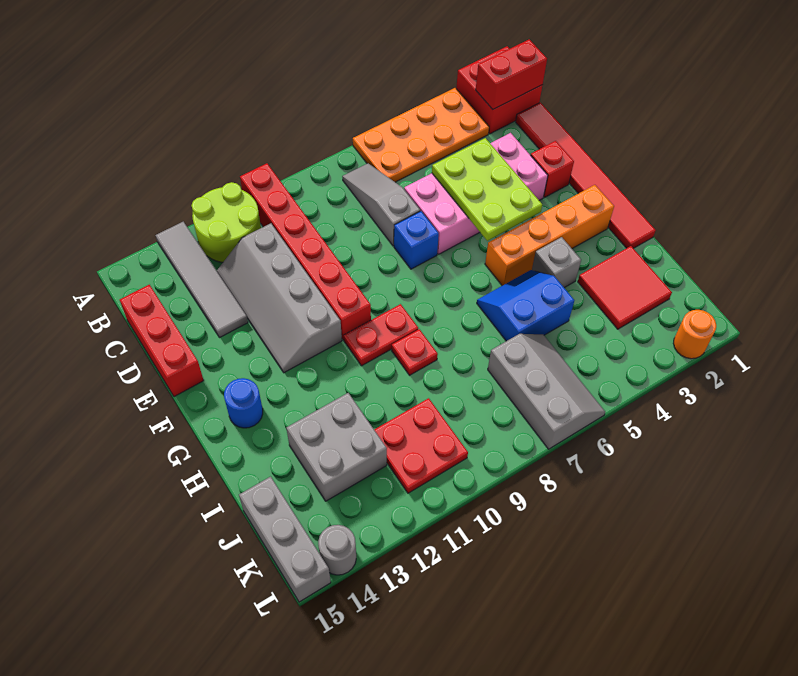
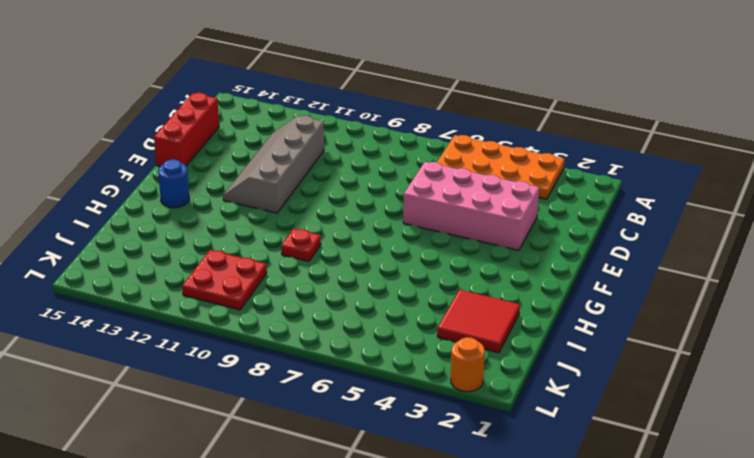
none -> red brick A1:B2 level 1
none -> red brick A10:F10 level 1
none -> lime round brick A11:B12 level 1

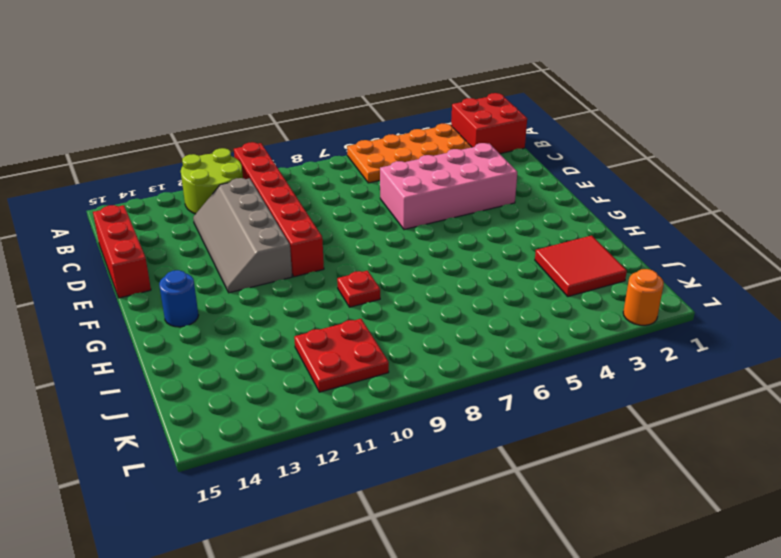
none -> grey tile A13:D13 level 1
none -> grey slope B7:D7 level 1 top D
none -> red tile C1:H1 level 1

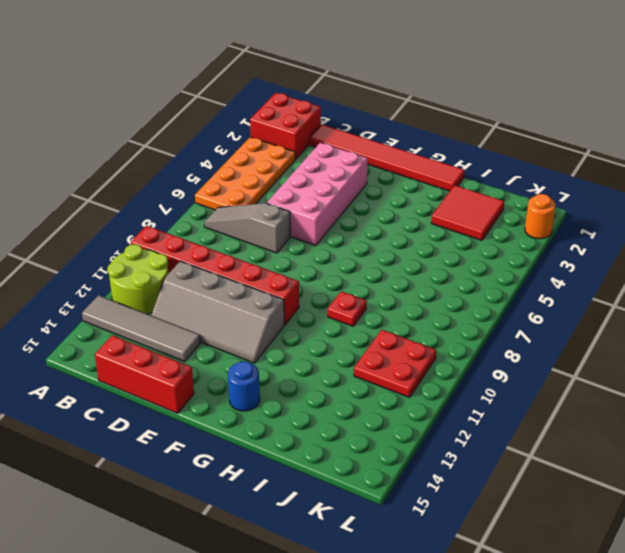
none -> red brick E2 level 1
none -> blue brick E7 level 1
none -> orange brick G2:G5 level 1

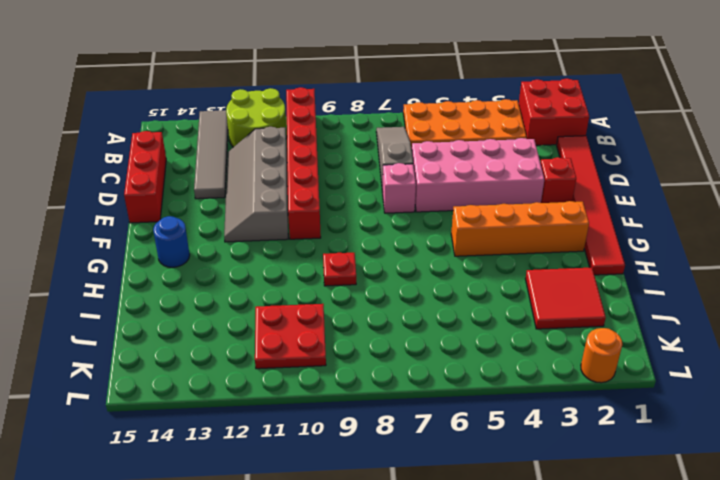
pink brick E7 level 1 -> blue brick E7 level 1
none -> red plate G9:G10 level 1
none -> grey brick H4 level 1
none -> blue slope H5:I6 level 1 top I

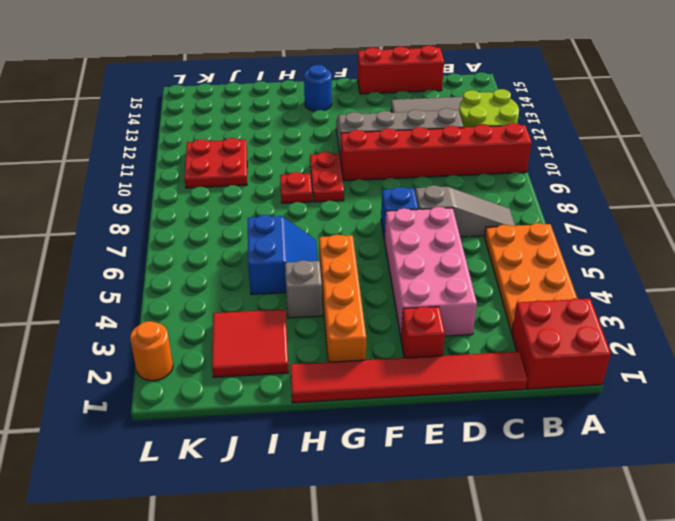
none -> grey brick I12:J13 level 1
none -> grey slope J6:L7 level 1 top 7
none -> grey brick J15:L15 level 1

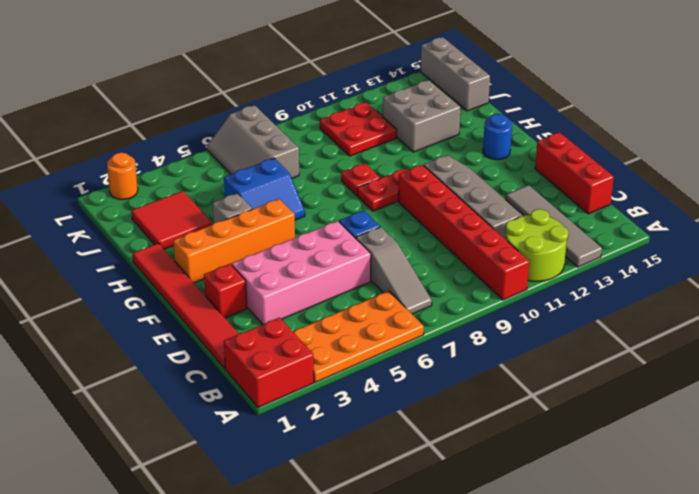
none -> grey round brick L14 level 1
none -> red brick B1:B2 level 2
none -> lime plate D4:F5 level 2

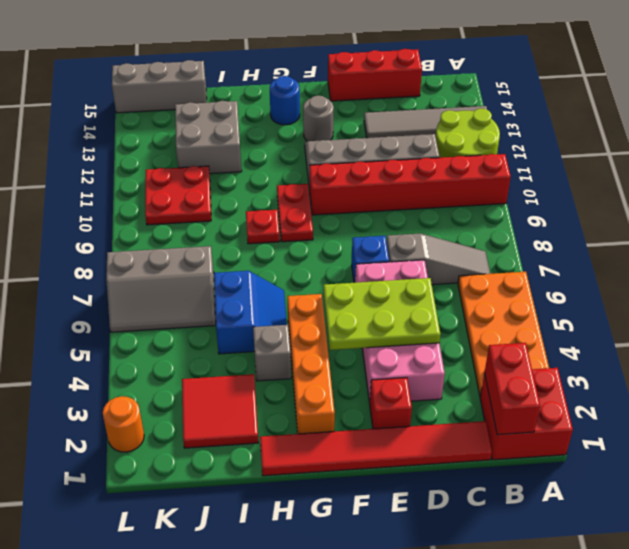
grey round brick F13 level 1 -> grey round brick L14 level 1

